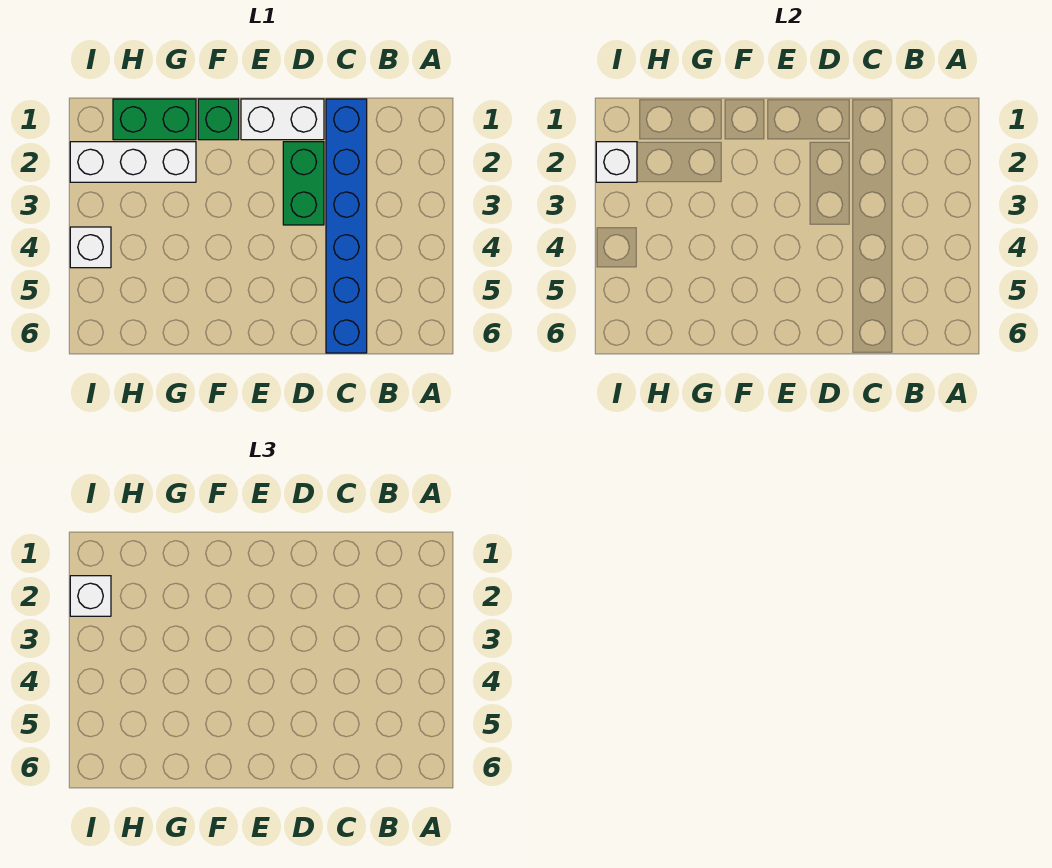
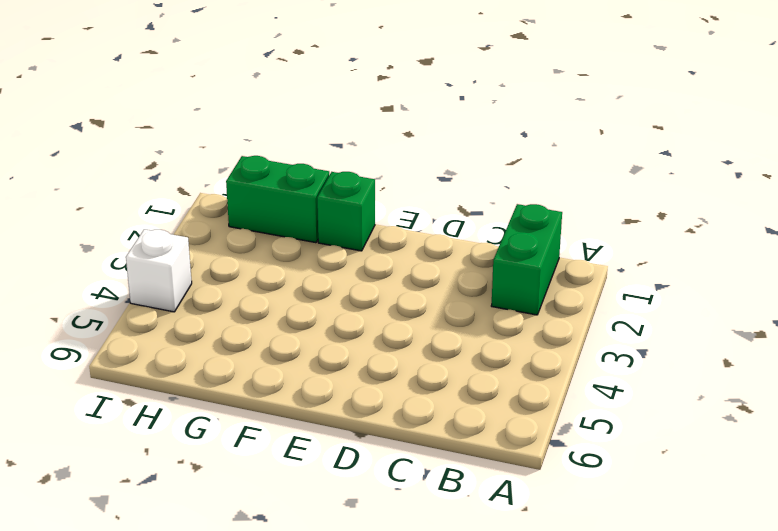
green brick B1:B2 level 1 -> green brick D2:D3 level 1
none -> blue brick C1:C6 level 1
none -> white brick D1:E1 level 1

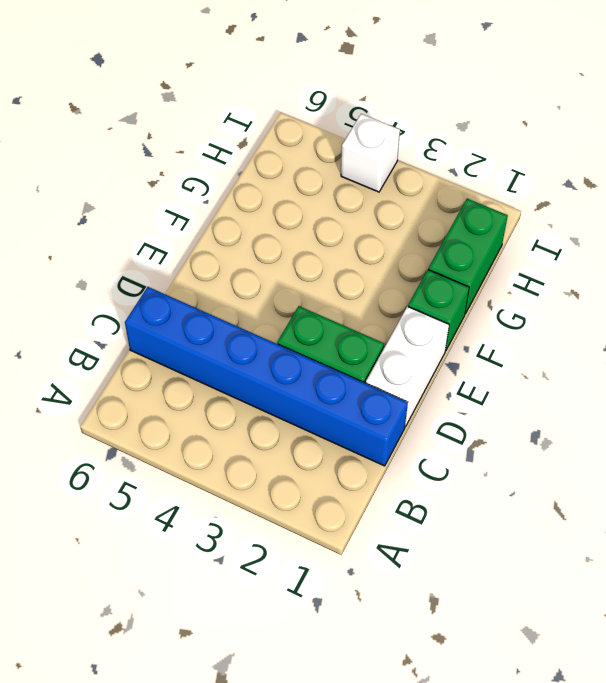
none -> white brick G2:I2 level 1
none -> white brick I2 level 2

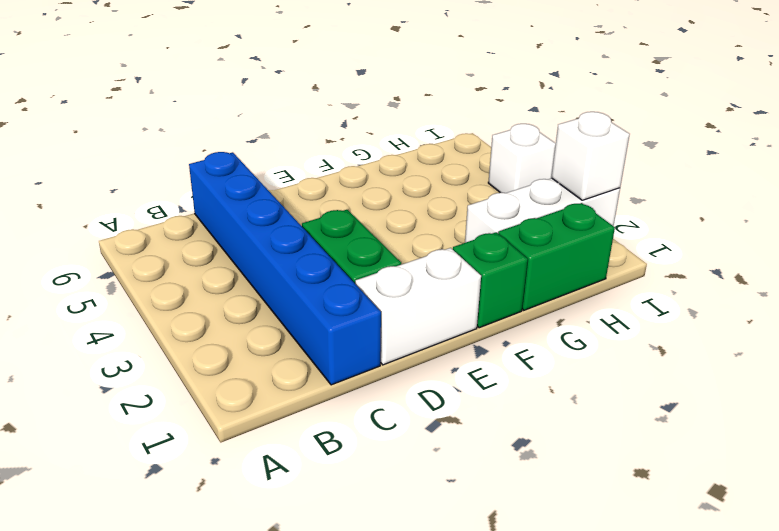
none -> white brick I2 level 3

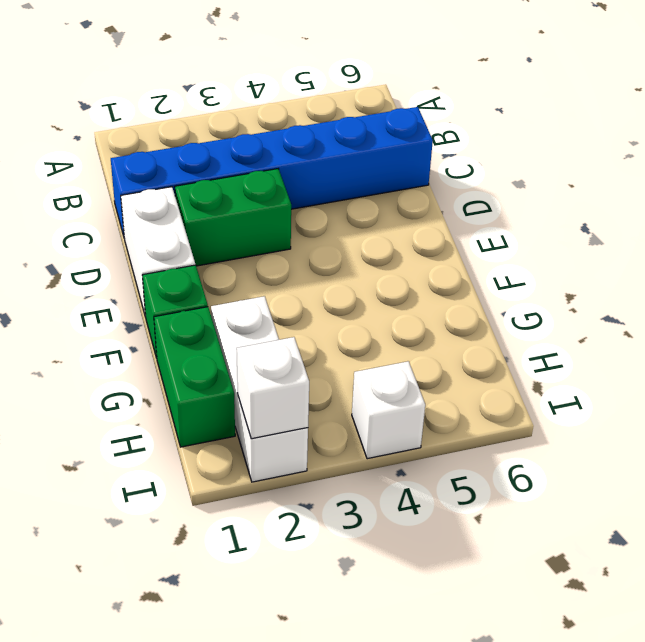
none -> white brick I2 level 3

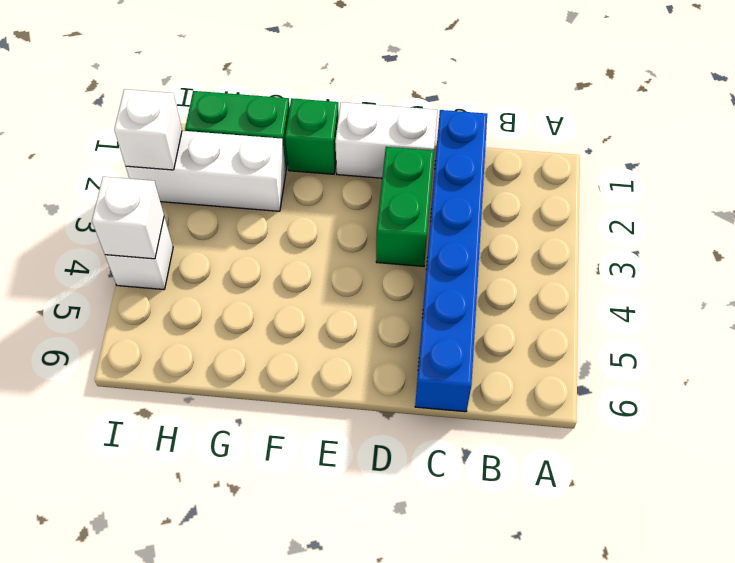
white brick I4 level 2 -> white brick I2 level 3

